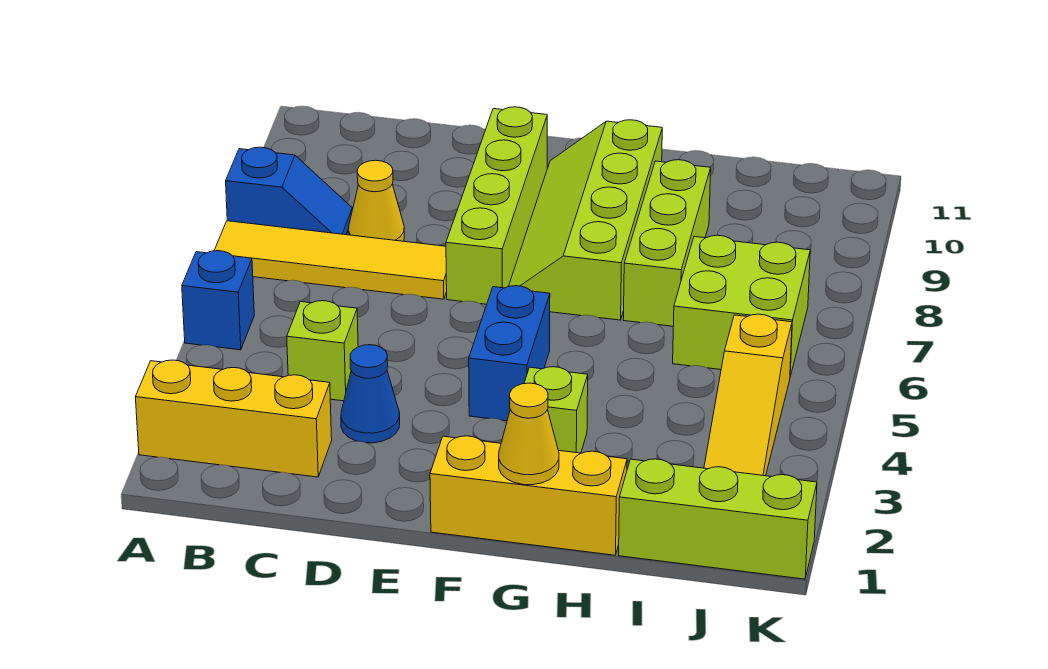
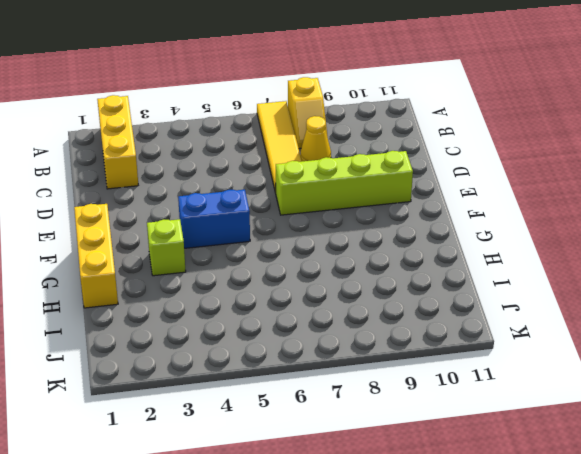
yellow slope A8:B8 level 1 top A -> blue slope A8:B8 level 1 top A
none -> blue brick A5 level 1
none -> lime brick C4 level 1
none -> blue cone D3 level 1

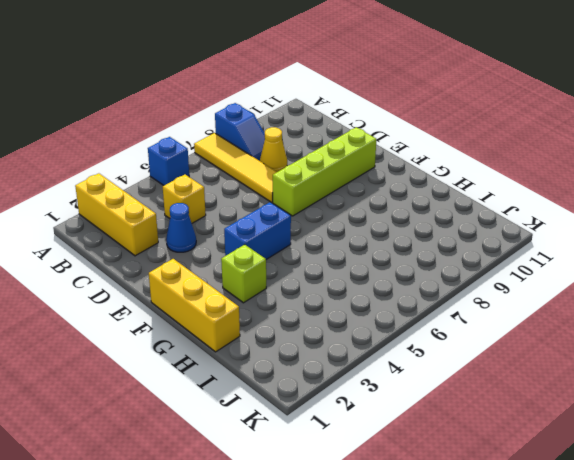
yellow brick C4 level 1 -> lime brick C4 level 1
none -> lime slope F7:G10 level 1 top G
none -> lime brick H7:H9 level 1
none -> lime brick I1:K1 level 1

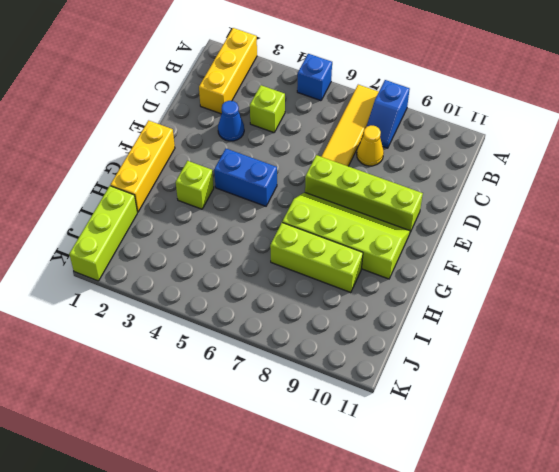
none -> lime brick I6:J7 level 1
none -> yellow slope J3:J5 level 1 top 5
none -> yellow cone G1 level 2

